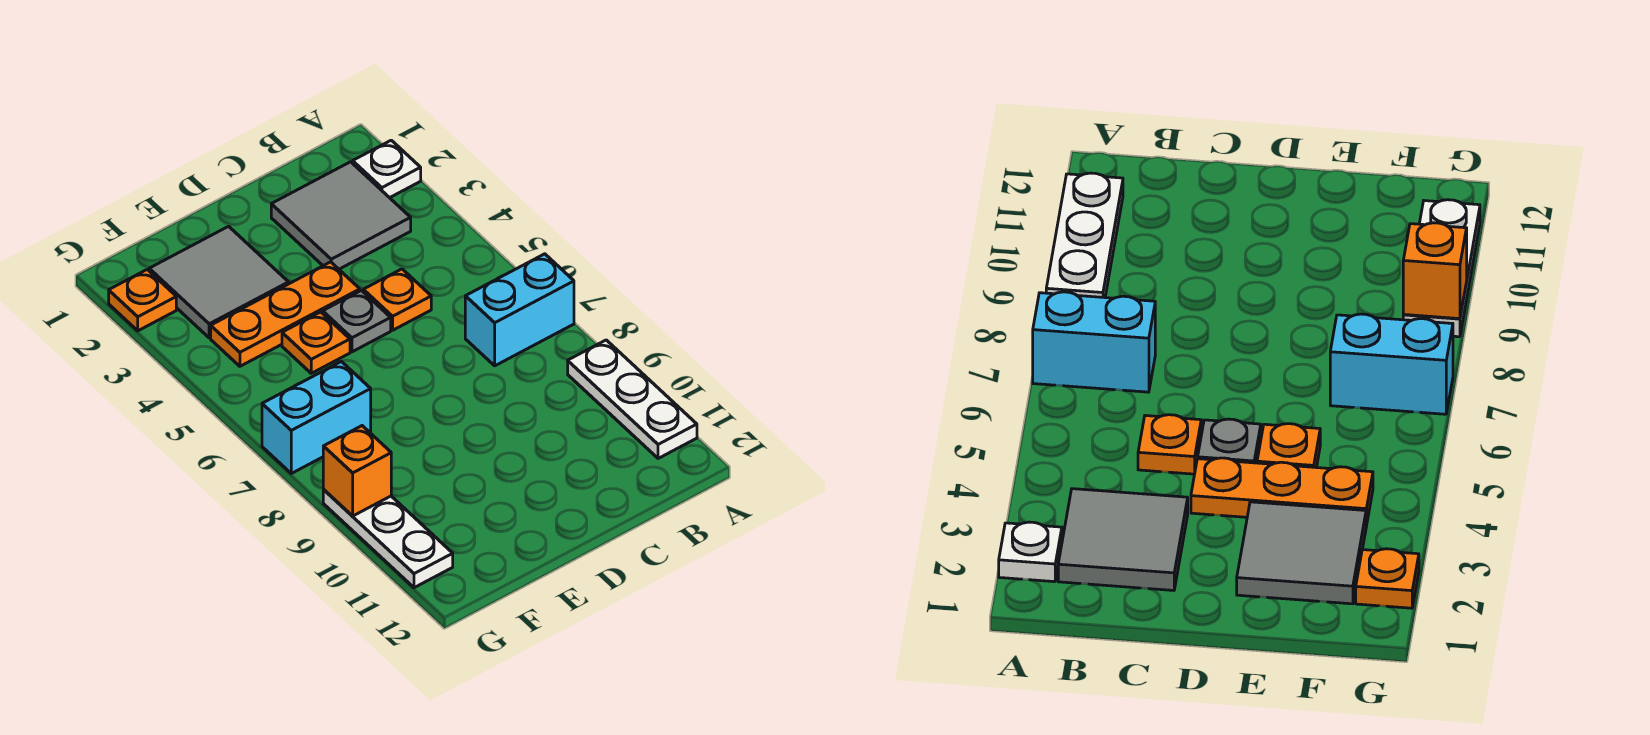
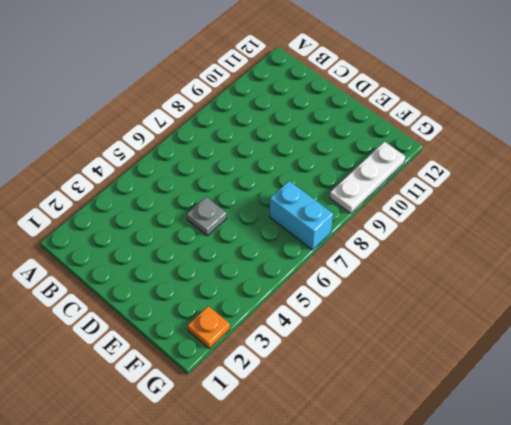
none -> white plate A2 level 1
none -> cyan brick A7:B7 level 1
none -> white plate A9:A11 level 1

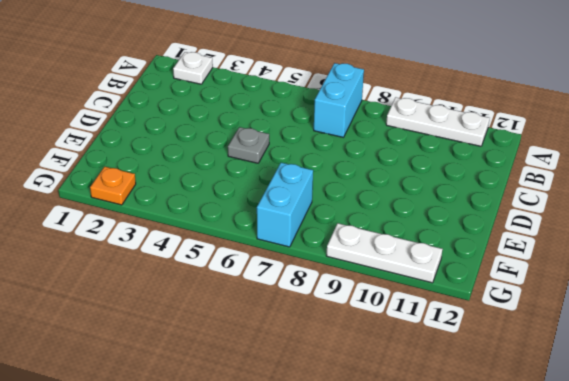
none -> grey tile B2:C3 level 1
none -> orange plate C5 level 1
none -> orange plate D4:F4 level 1

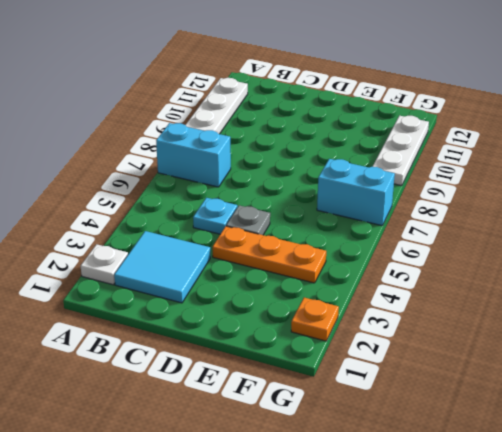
cyan tile B2:C3 level 1 -> grey tile B2:C3 level 1
cyan plate C5 level 1 -> orange plate C5 level 1
none -> grey tile E2:F3 level 1
none -> orange plate E5 level 1
none -> orange brick G9 level 2

